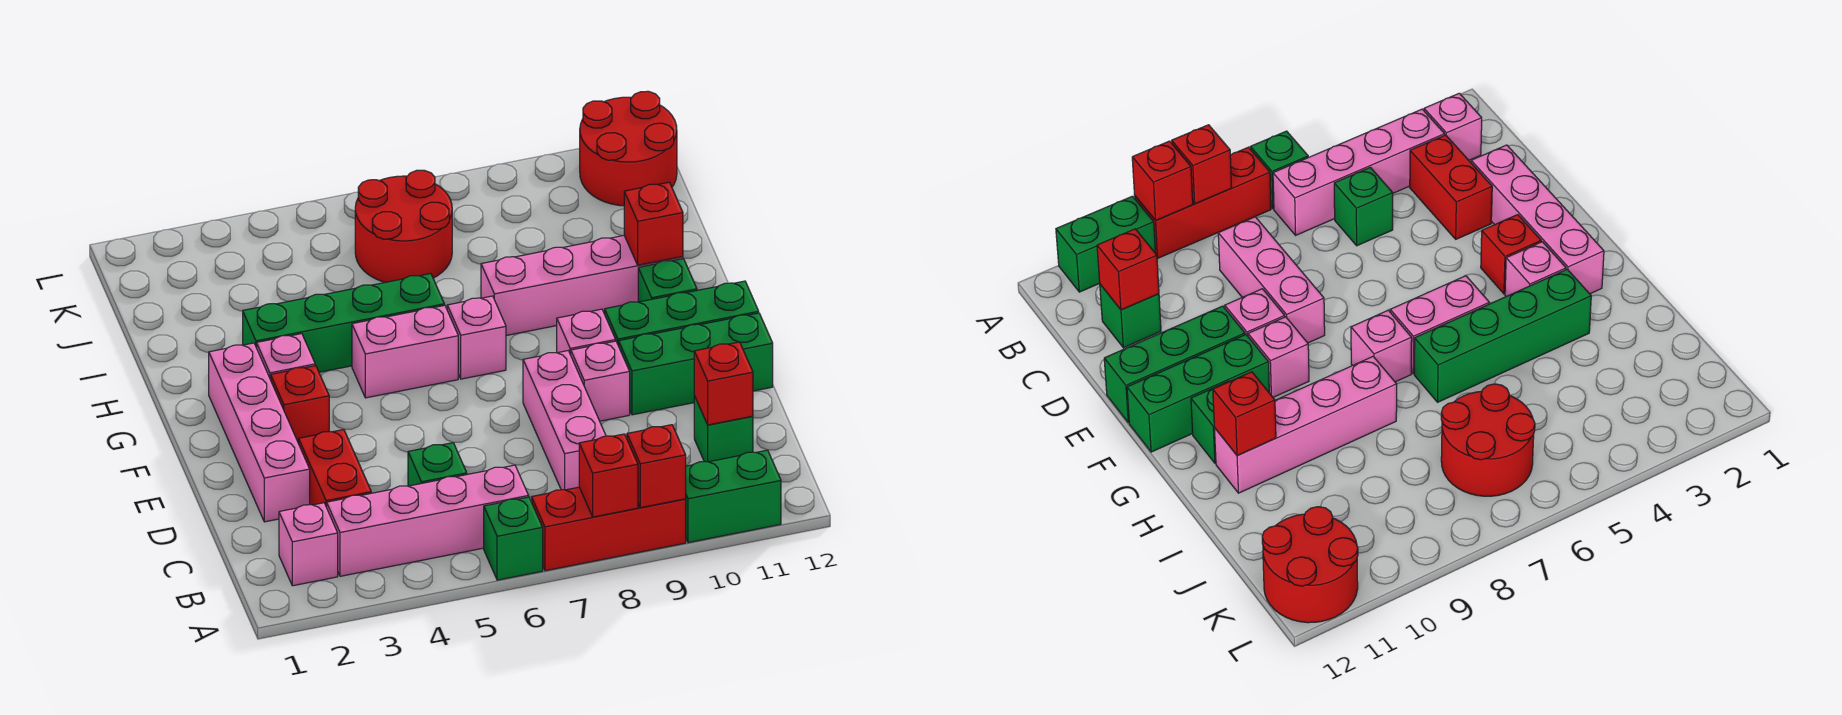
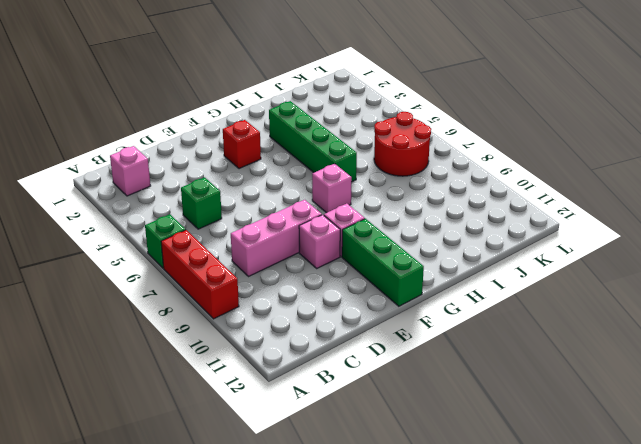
none -> green brick A10:A11 level 1
none -> pink brick B3:B6 level 1
none -> red brick C3:D3 level 1

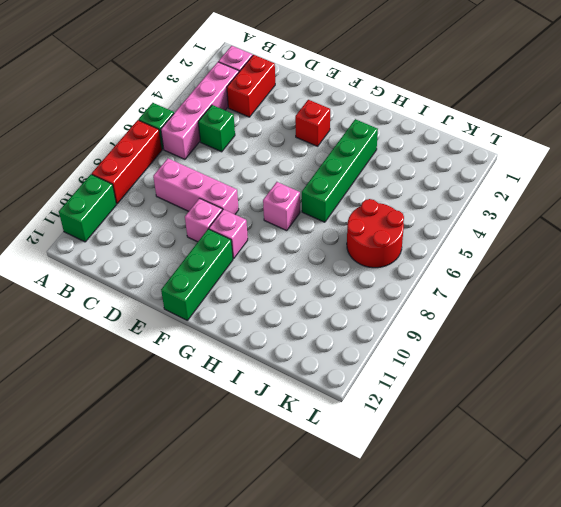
red brick C2:C3 level 1 -> red brick C3:D3 level 1
none -> green brick C11 level 1
none -> pink brick D2:G2 level 1
none -> green brick E10:E12 level 1

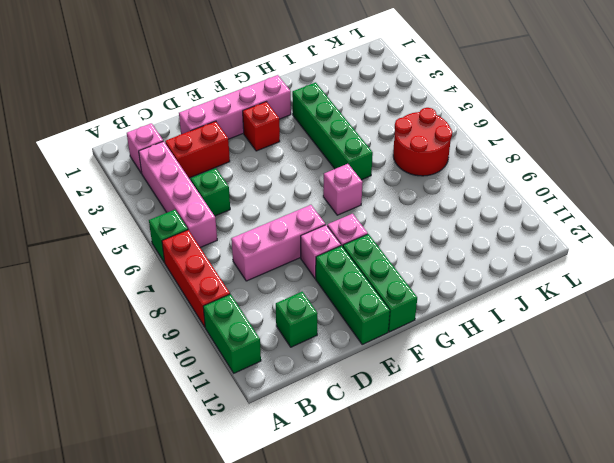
none -> pink brick G3 level 1
none -> pink brick G5:G6 level 1
none -> green brick G11 level 1

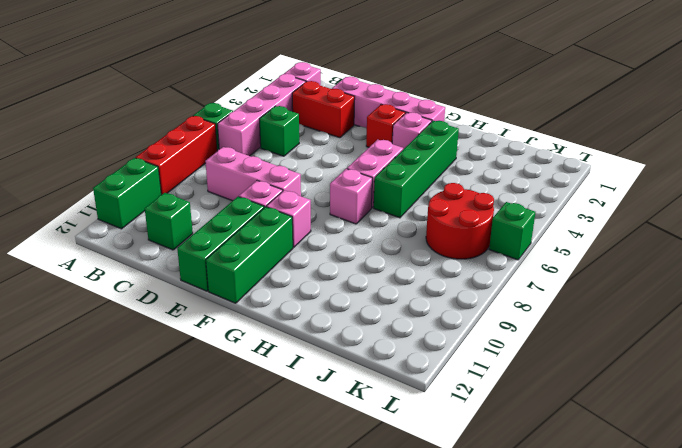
green brick L6 level 1 -> green brick G11 level 1
none -> pink brick H8:H11 level 1
none -> red round brick K11:L12 level 1
none -> red brick A8 level 2

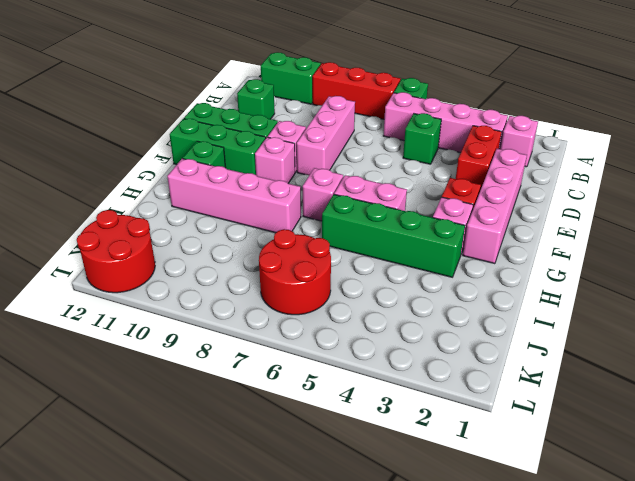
none -> red brick A8 level 2
none -> red brick A9 level 2
none -> red brick C11 level 2

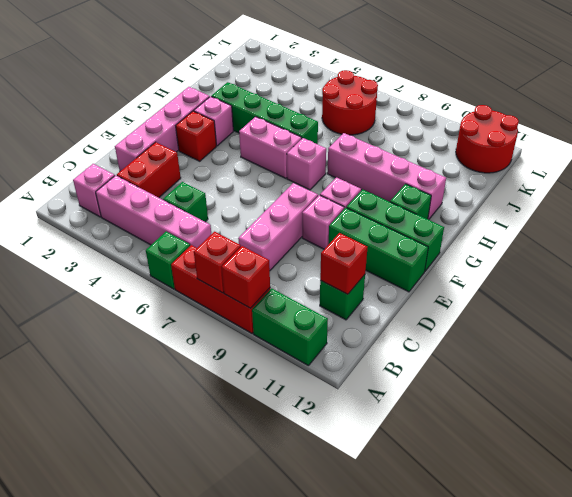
none -> red brick H11 level 2

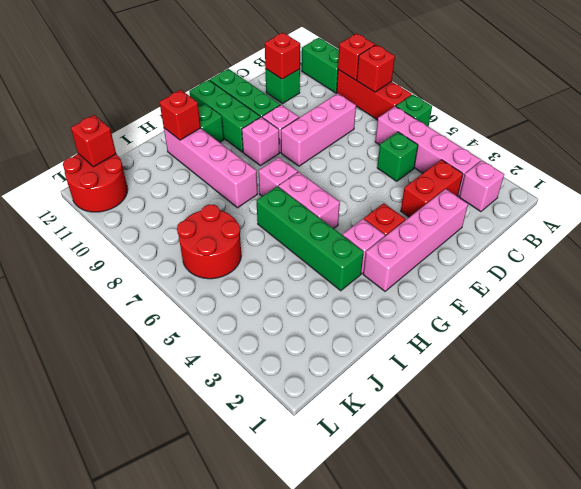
red brick K12 level 2 -> none

